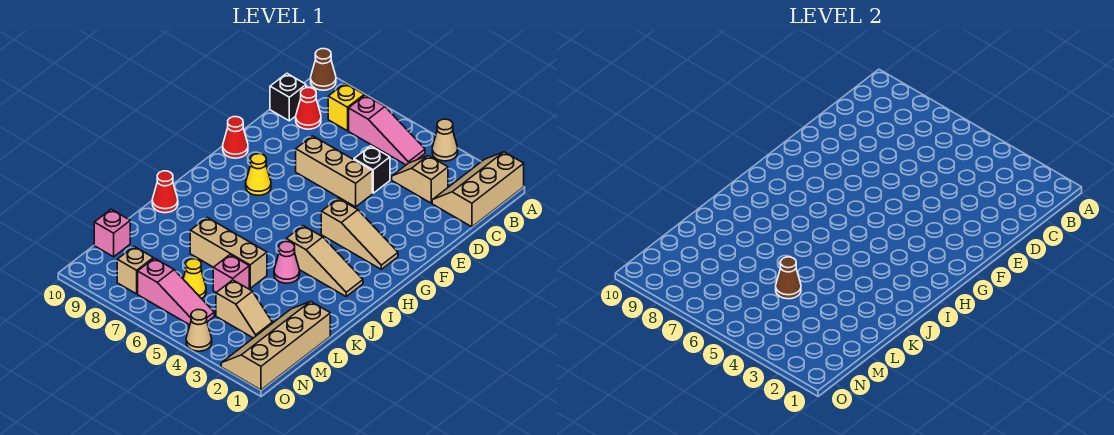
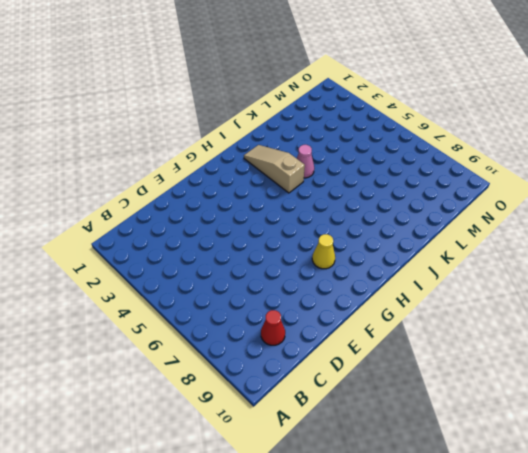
none -> tan slope A1:C2 level 1 top 1
none -> tan cone A4 level 1
none -> brown cone A10 level 1

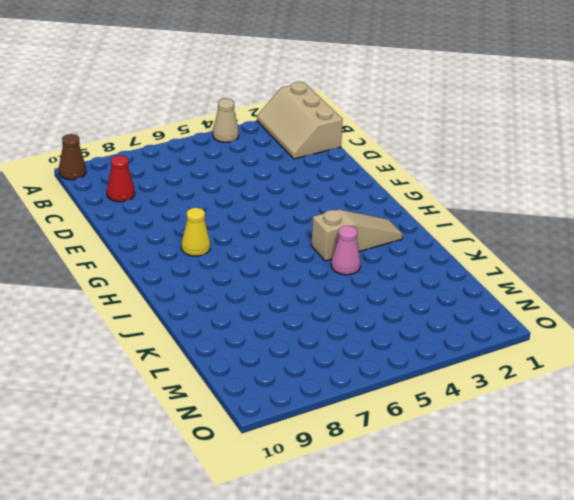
none -> pink slope B5:B7 level 1 top 7
none -> yellow brick B8 level 1
none -> tan slope C3:C4 level 1 top 3

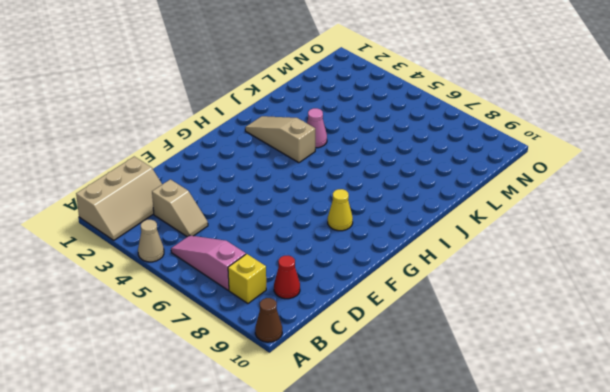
none -> black brick C10 level 1
none -> black brick D5 level 1
none -> tan brick E5:E7 level 1

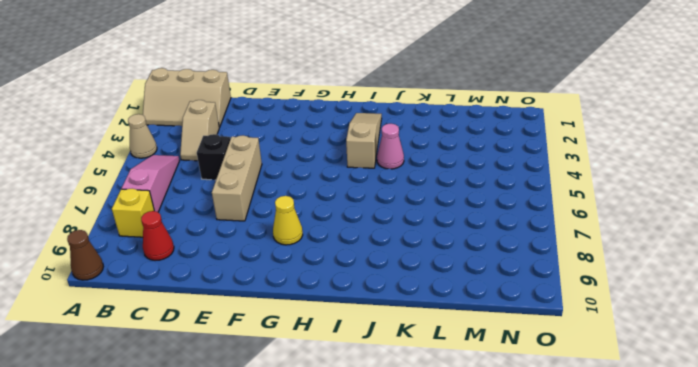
none -> black brick C10 level 1
none -> red cone F10 level 1
none -> tan slope G2:G4 level 1 top 4

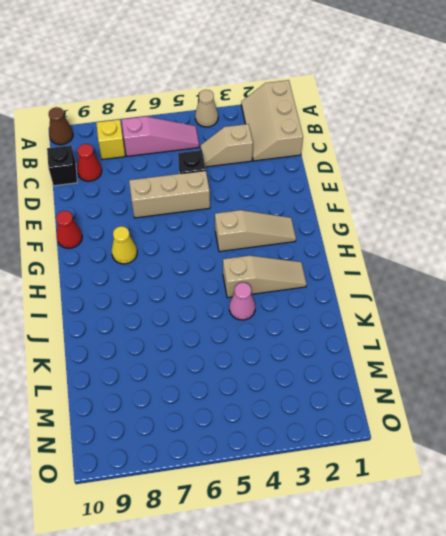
none -> red cone J10 level 1
none -> tan brick K5:K7 level 1
none -> tan slope L1:O2 level 1 top 1

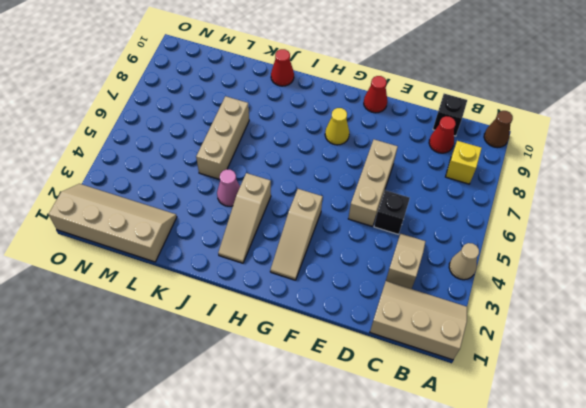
none -> pink slope B5:B7 level 1 top 7
none -> pink brick L5 level 1
none -> tan slope M3:M4 level 1 top 4

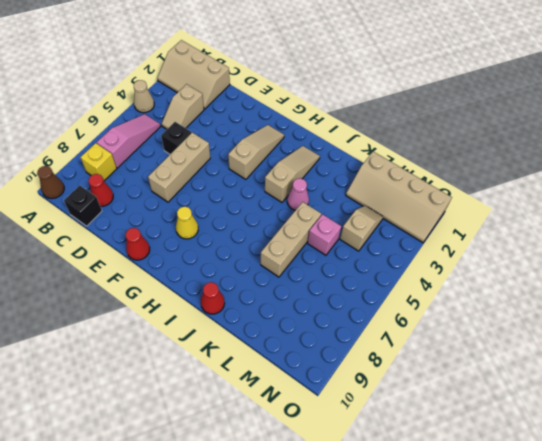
none -> yellow cone M6 level 1
none -> pink brick M10 level 1
none -> pink slope N5:N7 level 1 top 7

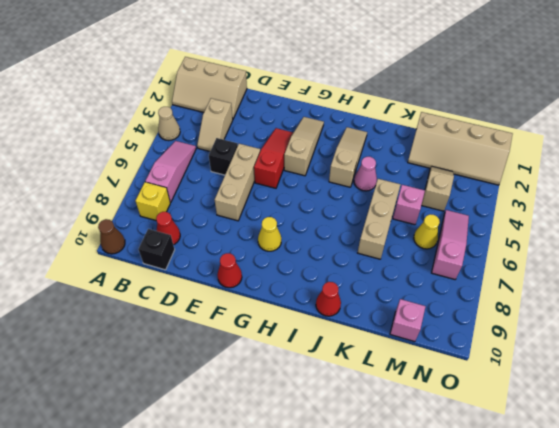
red slope F3:F5 level 1 top 5 -> none
none -> tan brick N8 level 1
none -> tan cone O4 level 1
none -> brown cone L5 level 2

